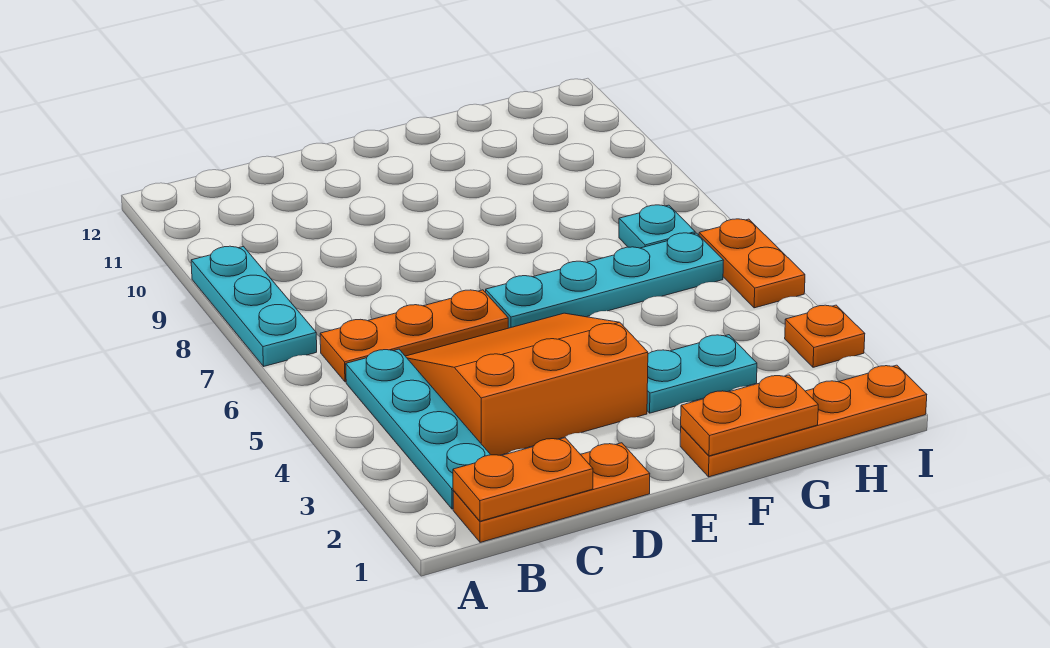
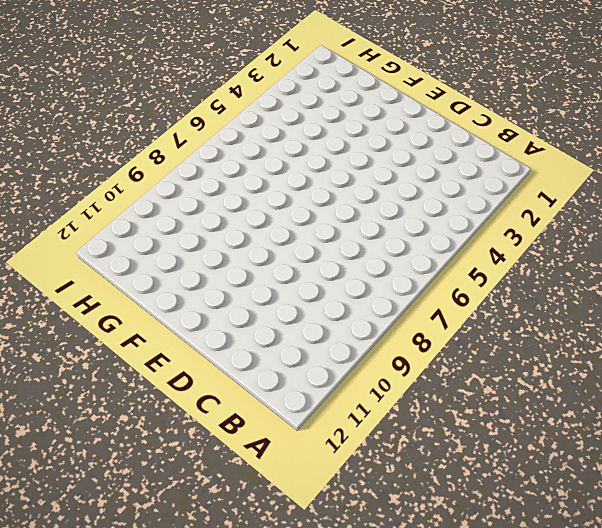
none -> cyan plate A7:A9 level 1
none -> orange plate B1:D1 level 1
none -> cyan plate B2:B5 level 1

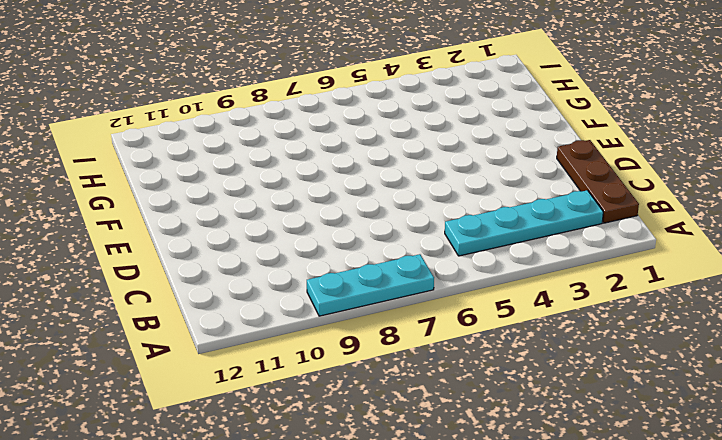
brown plate B1:D1 level 1 -> orange plate B1:D1 level 1
none -> orange plate B6:D6 level 1
none -> orange slope C3:E5 level 1 top 3
none -> cyan plate E6:H6 level 1

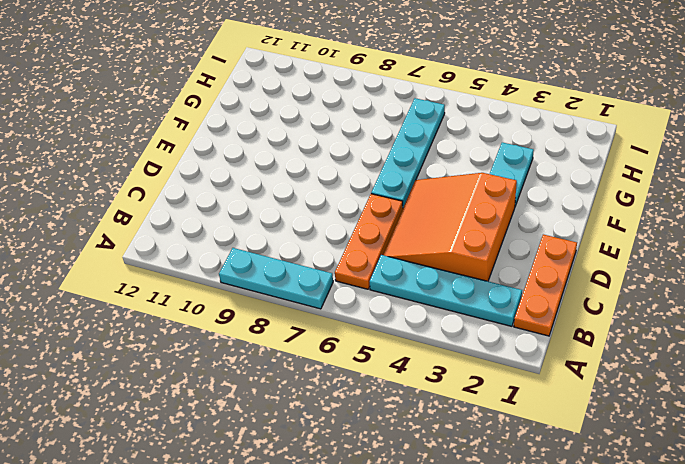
none -> orange plate F1:I1 level 1
none -> cyan plate H7 level 1
none -> orange plate I3 level 1

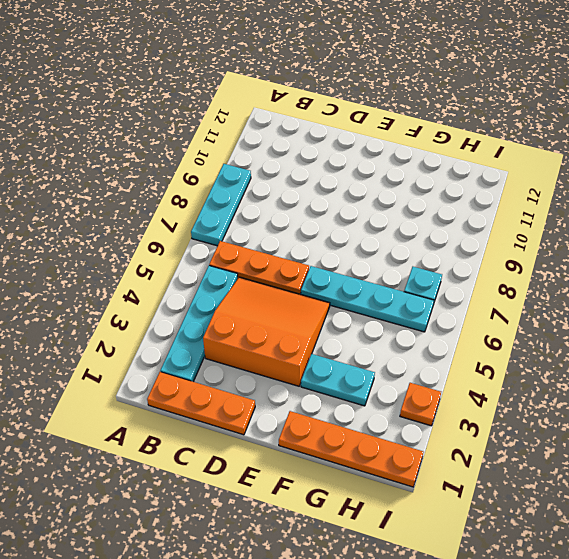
none -> orange plate I5:I6 level 1
none -> orange plate B1:C1 level 2
none -> orange plate F1:G1 level 2

